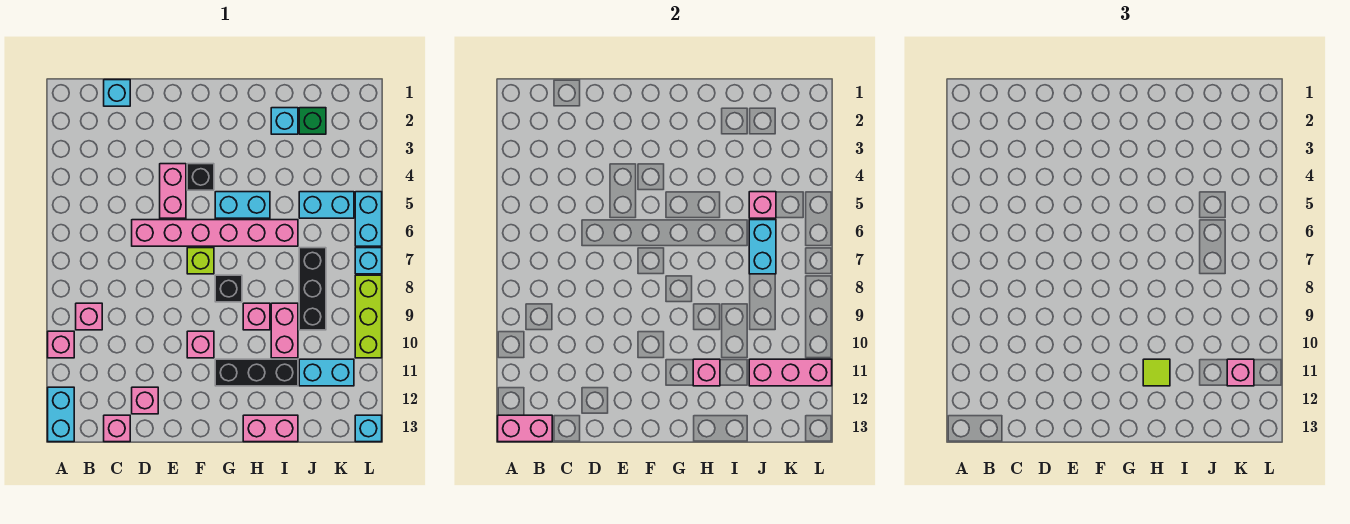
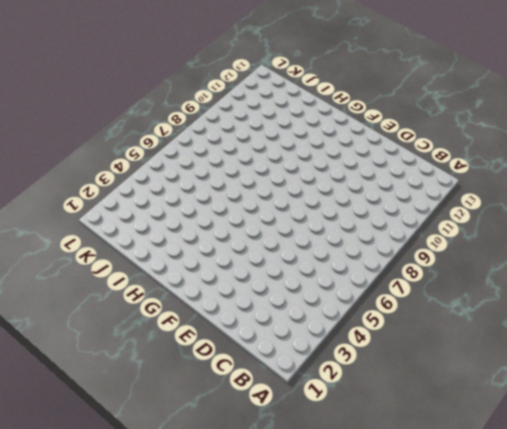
none -> pink brick A10 level 1
none -> cyan brick A12:A13 level 1
none -> pink brick B9 level 1
none -> cyan brick C1 level 1

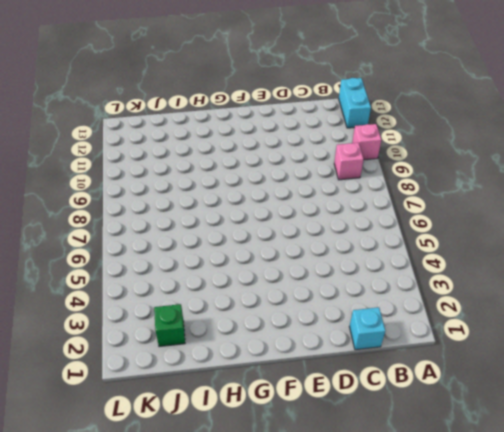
none -> pink brick C13 level 1
none -> pink brick D6:I6 level 1
none -> pink brick D12 level 1
none -> pink brick E4:E5 level 1

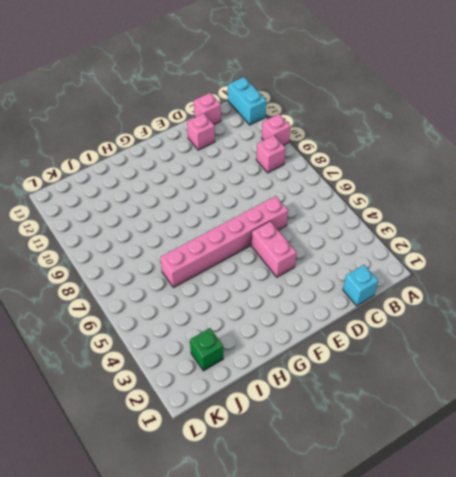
none -> black brick F4 level 1
none -> lime brick F7 level 1
none -> pink brick F10 level 1
none -> cyan brick G5:H5 level 1

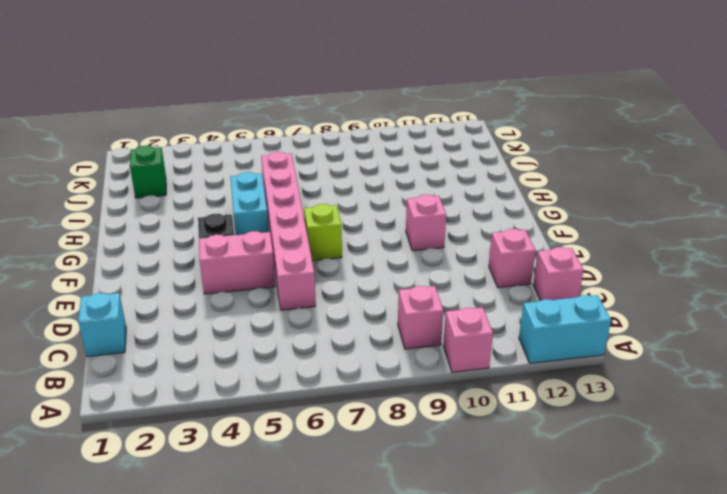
none -> black brick G8 level 1
none -> black brick G11:I11 level 1
none -> pink brick H9 level 1
none -> pink brick H13:I13 level 1

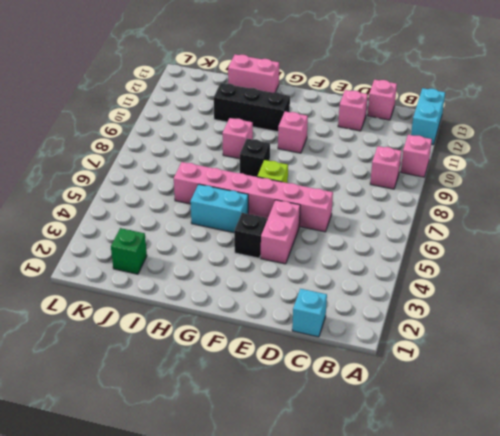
none -> cyan brick I2 level 1
none -> pink brick I9:I10 level 1
none -> cyan brick J5:K5 level 1
none -> black brick J7:J9 level 1

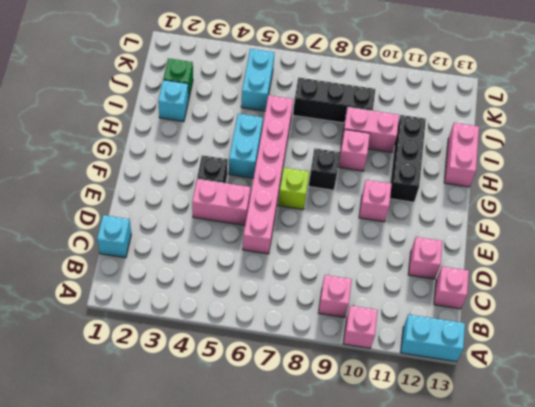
none -> cyan brick J11:K11 level 1
none -> cyan brick L5:L6 level 1
none -> cyan brick L7 level 1
none -> lime brick L8:L10 level 1

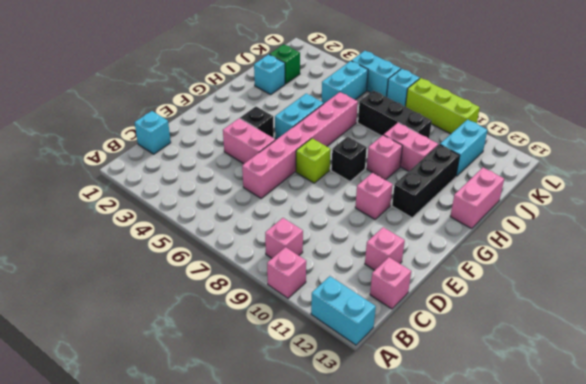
none -> cyan brick L13 level 1
none -> pink brick A13:B13 level 2
none -> pink brick H11 level 2
none -> pink brick J5 level 2

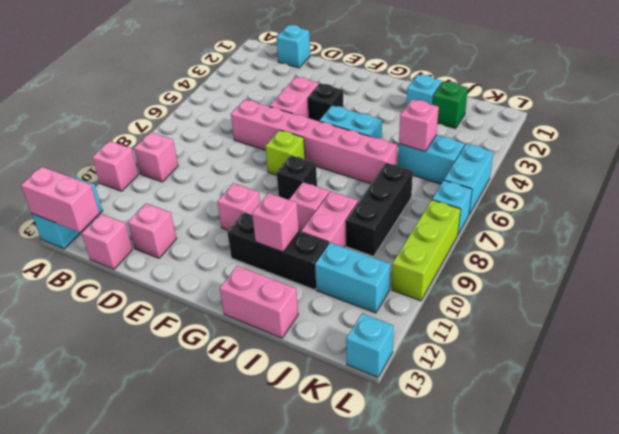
none -> cyan brick J6:J7 level 2
none -> pink brick J11:L11 level 2
none -> lime tile H11 level 3
none -> pink brick K11 level 3

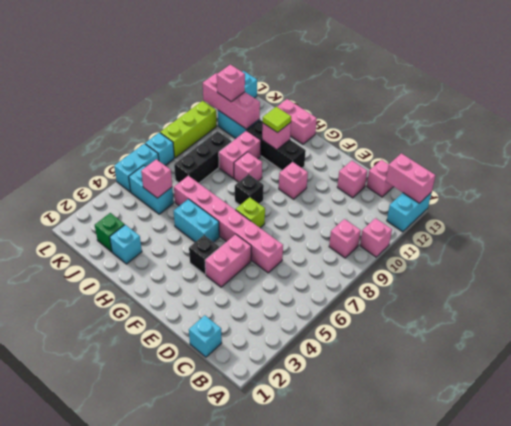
none -> cyan brick J6:J7 level 2

